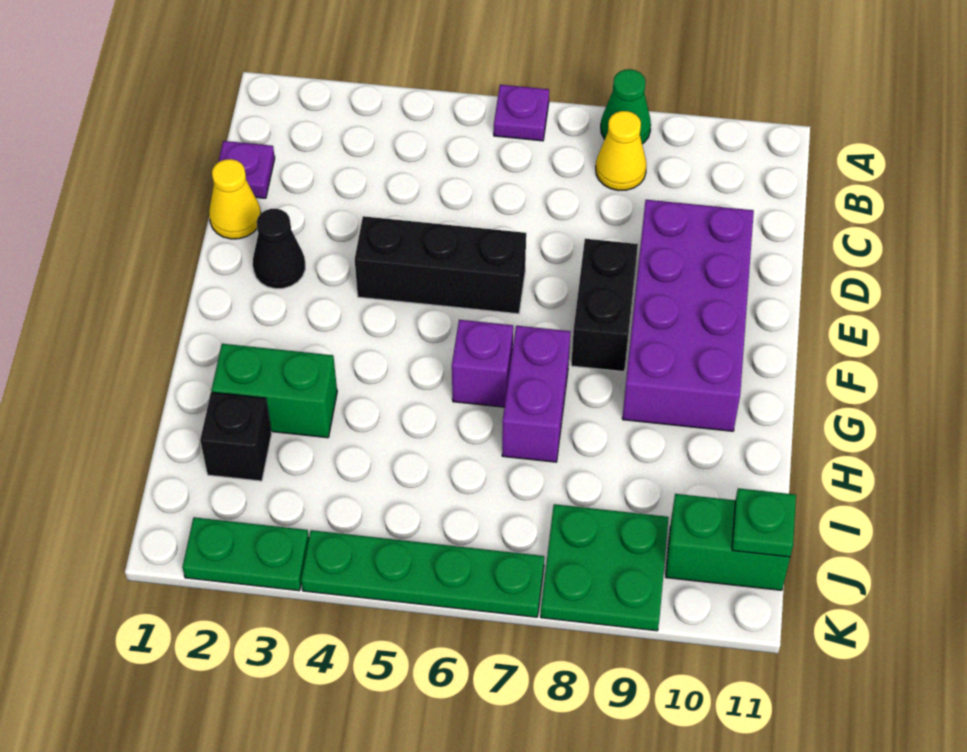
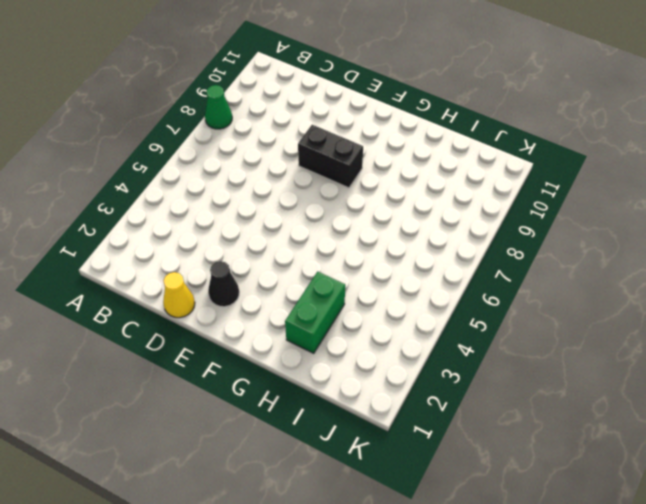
none -> purple plate A6 level 1
none -> yellow cone B8 level 1
none -> purple plate C1 level 1

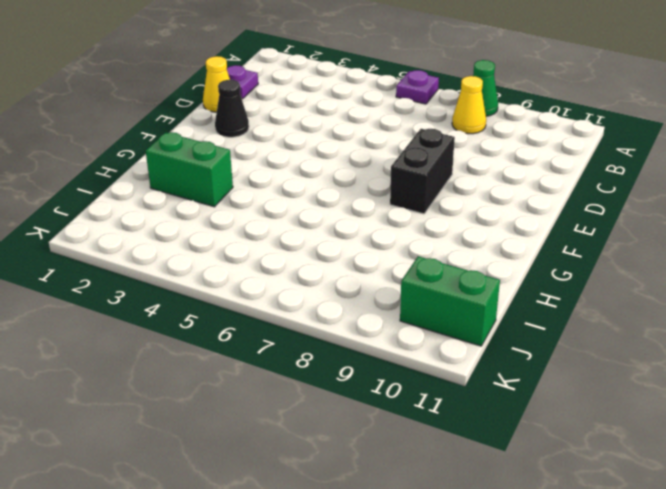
none -> purple brick D9:G10 level 1
none -> black brick E4:E6 level 1
none -> purple brick G6 level 1

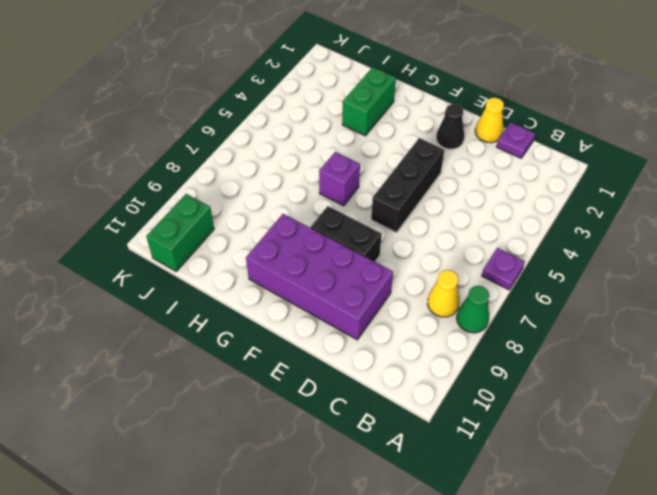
none -> purple brick G7:H7 level 1
none -> black brick I2 level 1
none -> green plate J8:K9 level 1

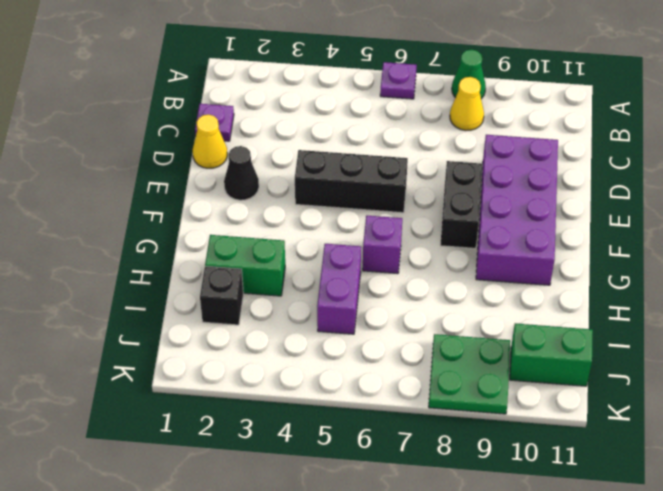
purple brick H5:I5 level 1 -> purple brick G7:H7 level 1
none -> green plate K2:K3 level 1
none -> green plate K4:K7 level 1
none -> green plate J11 level 2

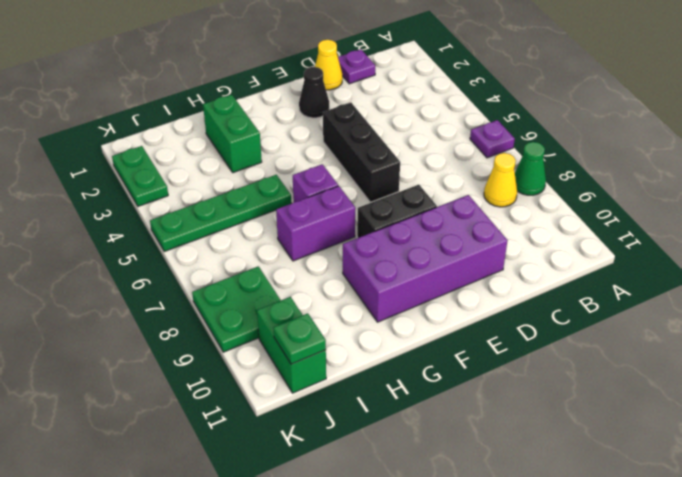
green plate H5:K5 level 1 -> green plate K4:K7 level 1
none -> black brick I2 level 1

